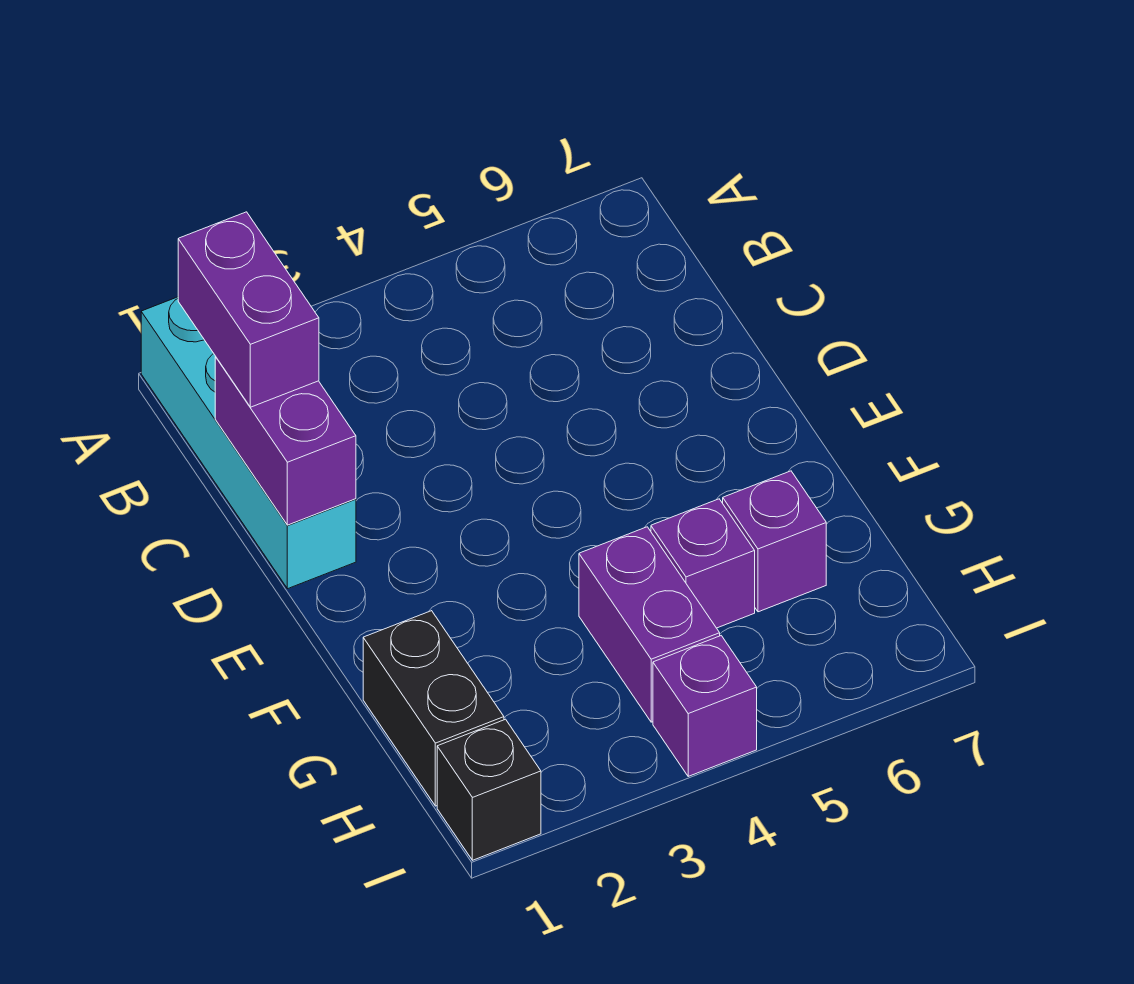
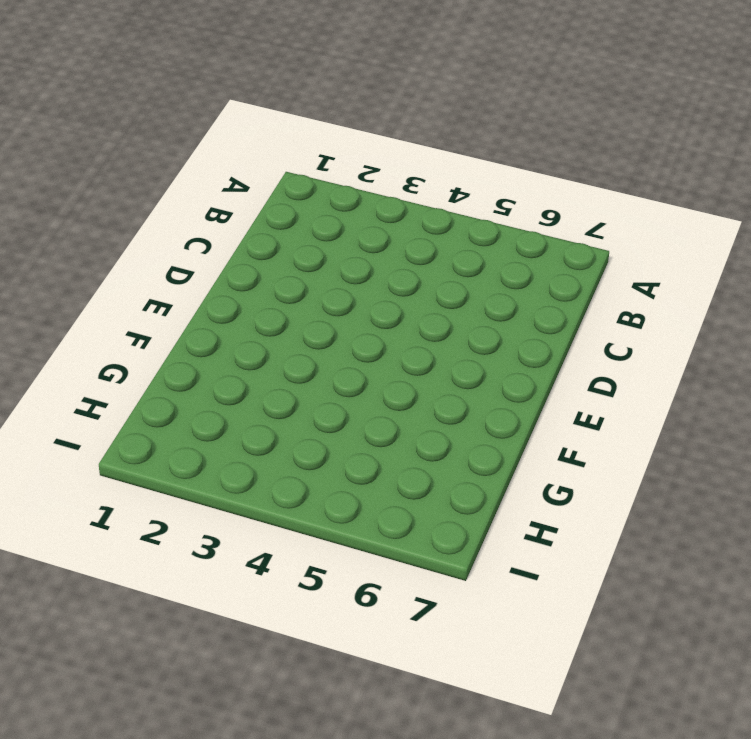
none -> cyan brick A1:D1 level 1
none -> black brick G1:H1 level 1

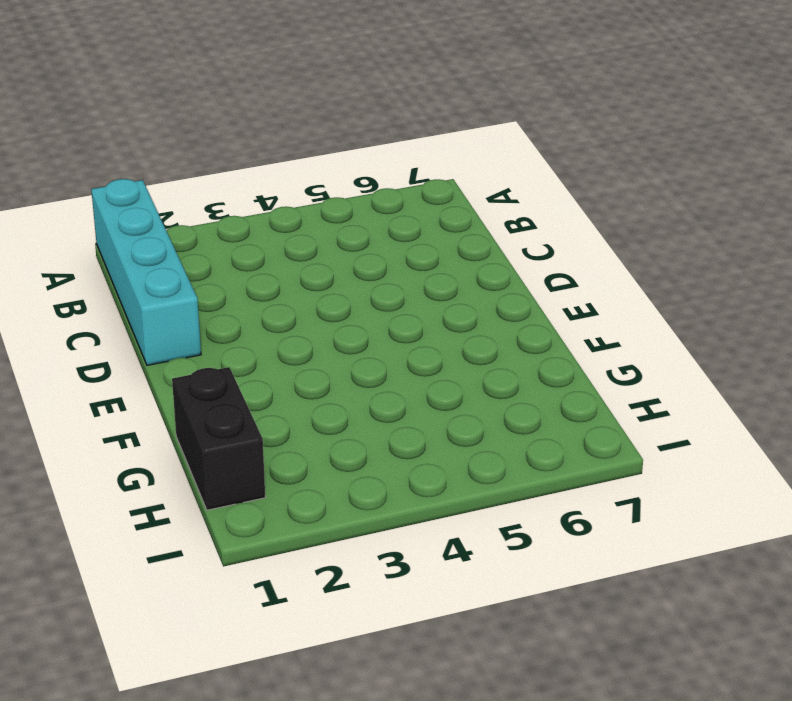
none -> purple brick G4:H4 level 1
none -> purple brick G5 level 1

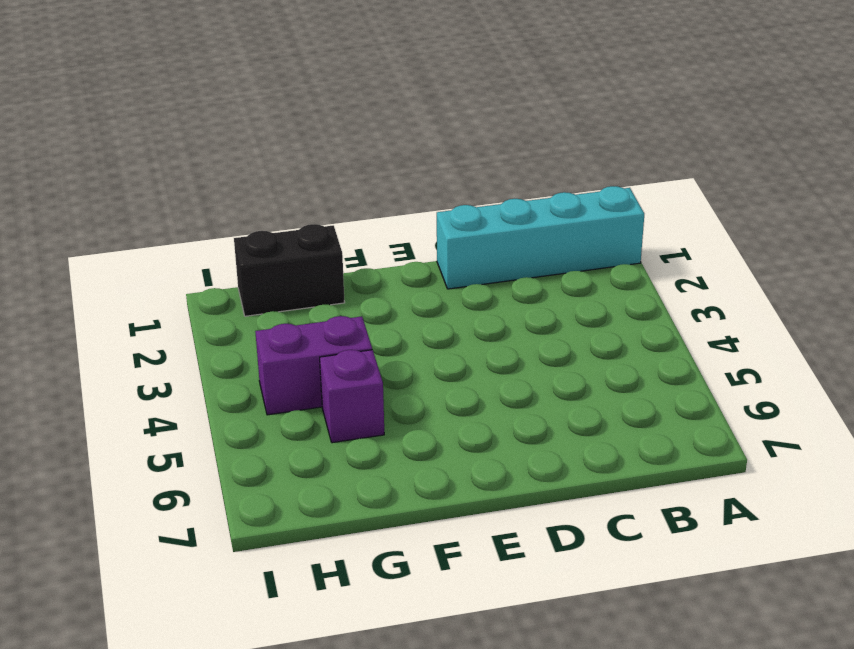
none -> purple brick G6 level 1
none -> black brick I1 level 1

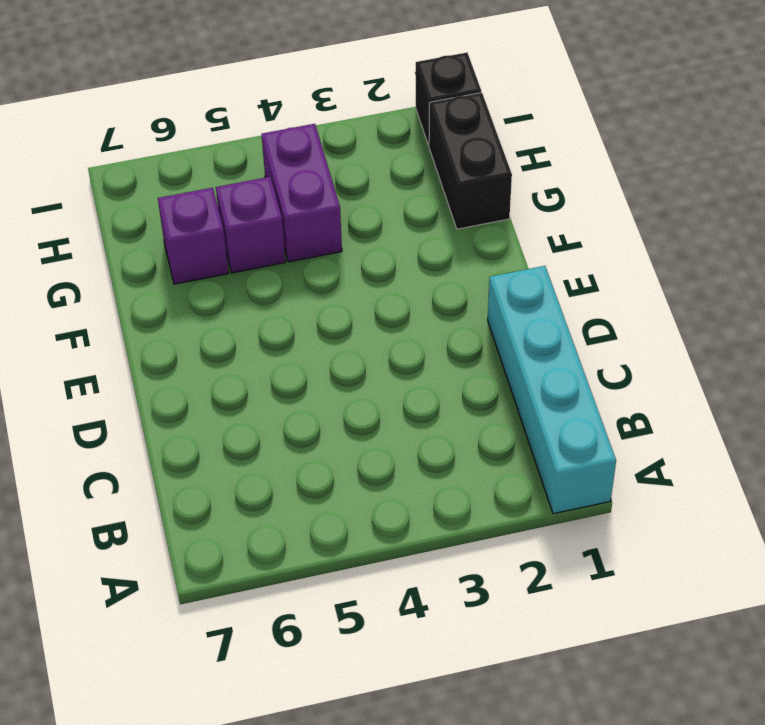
none -> purple brick I4 level 1
none -> purple brick C1:D1 level 2

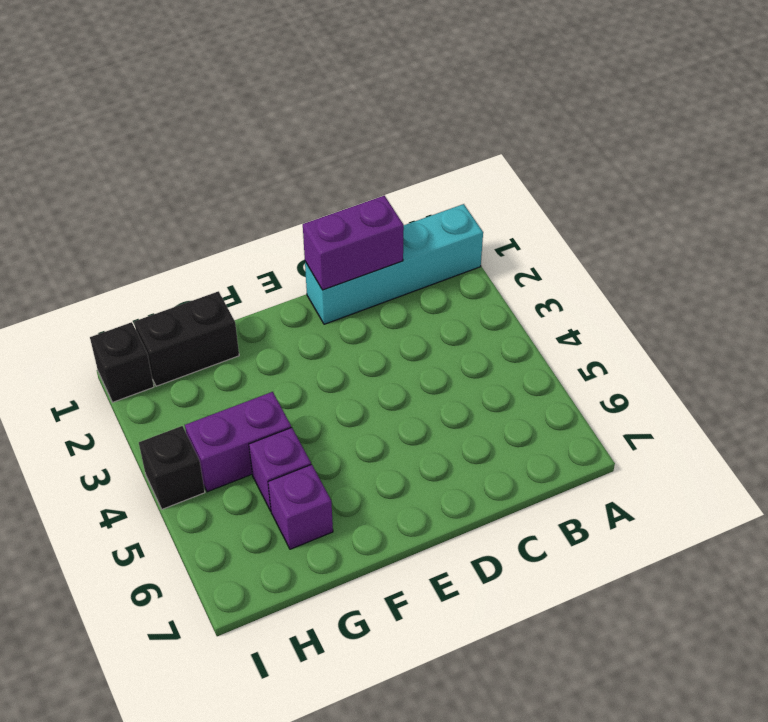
black brick I4 level 1 -> purple brick I4 level 1
none -> purple brick B1:C1 level 3

